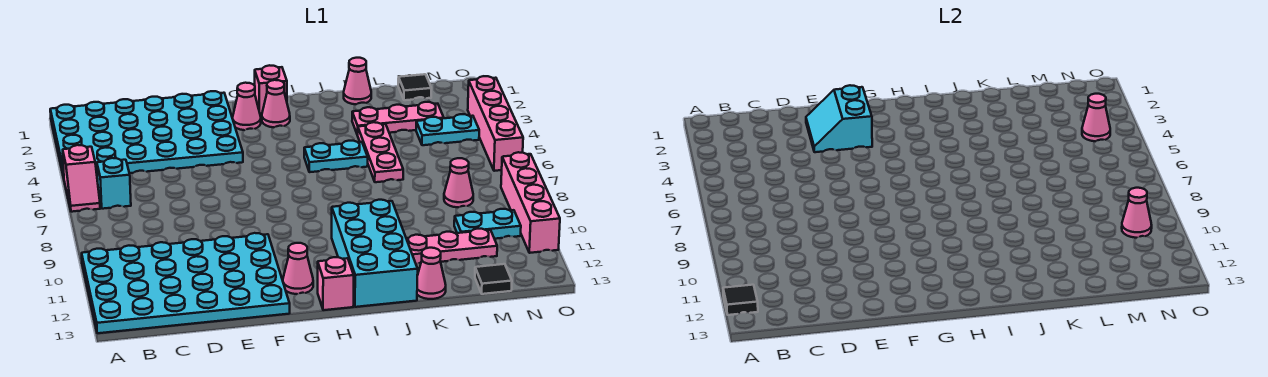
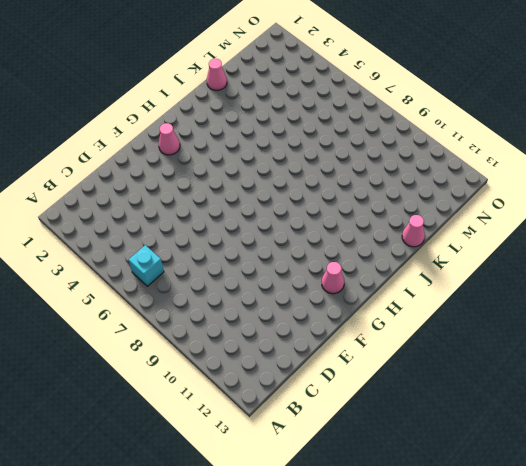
none -> cyan plate A1:F4 level 1
none -> pink slope A5:A6 level 1 top 5
none -> cyan plate A10:F13 level 1

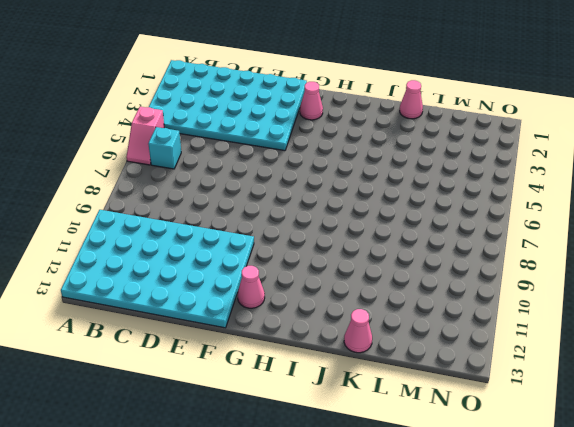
none -> pink brick H1 level 1
none -> pink cone H2 level 1
none -> pink brick H13 level 1

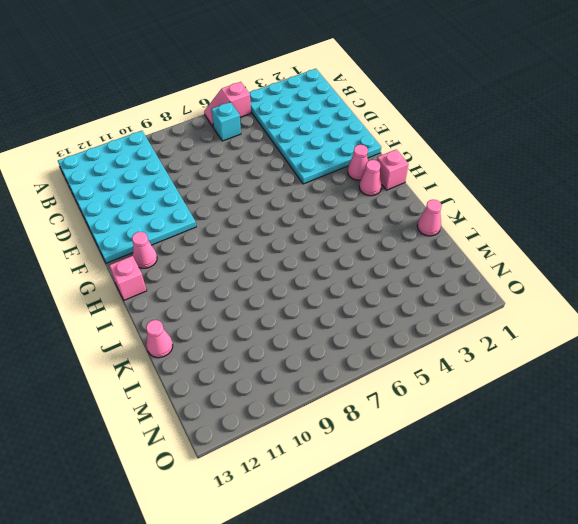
none -> cyan plate I5:J5 level 1
none -> cyan brick I10:J13 level 1
none -> pink plate K3:M3 level 1

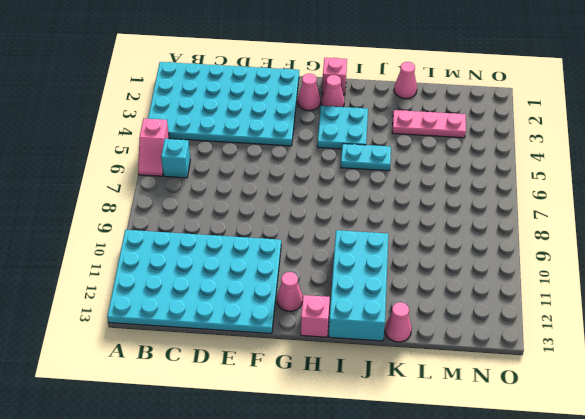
cyan plate H3:I4 level 1 -> none
none -> pink plate K4:K6 level 1
none -> pink plate K11:M11 level 1
none -> black tile M1 level 1

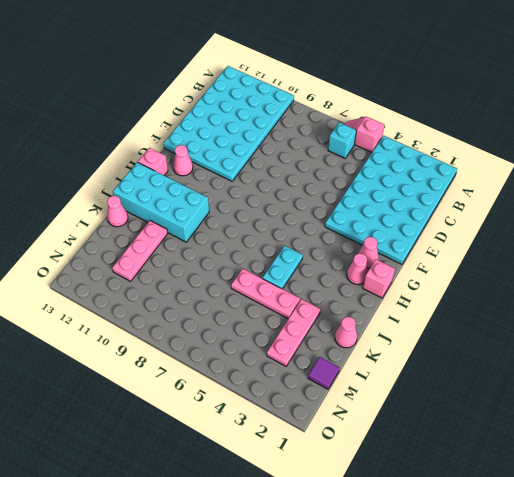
purple tile M1 level 1 -> black tile M1 level 1
none -> cyan plate M4:N4 level 1
none -> pink cone M8 level 1
none -> cyan plate M10:N10 level 1

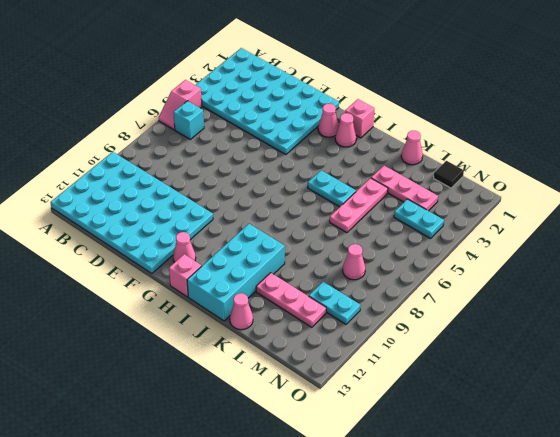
none -> black tile M13 level 1
none -> pink brick O3:O6 level 1
none -> pink brick O8:O11 level 1

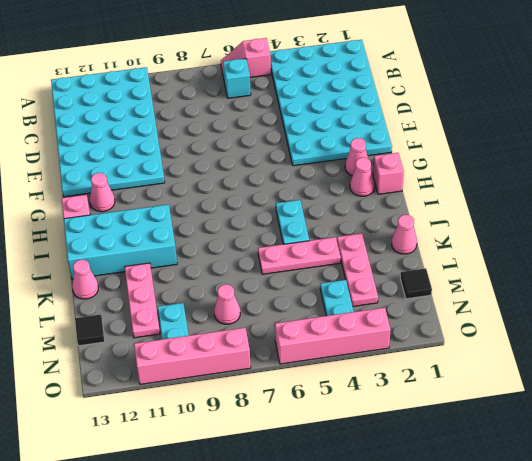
none -> black tile A12 level 2
none -> cyan slope E2:F3 level 2 top F
none -> pink cone N4 level 2

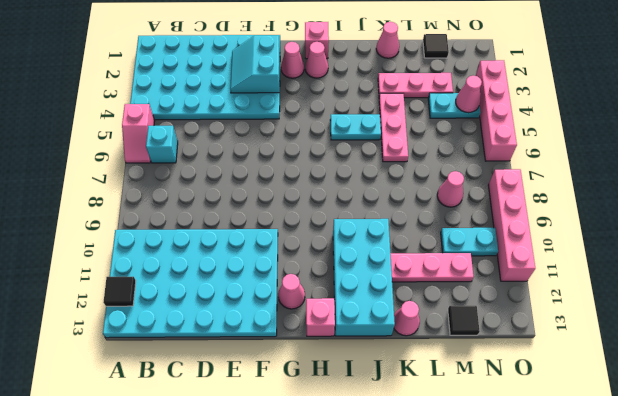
none -> pink cone N10 level 2

